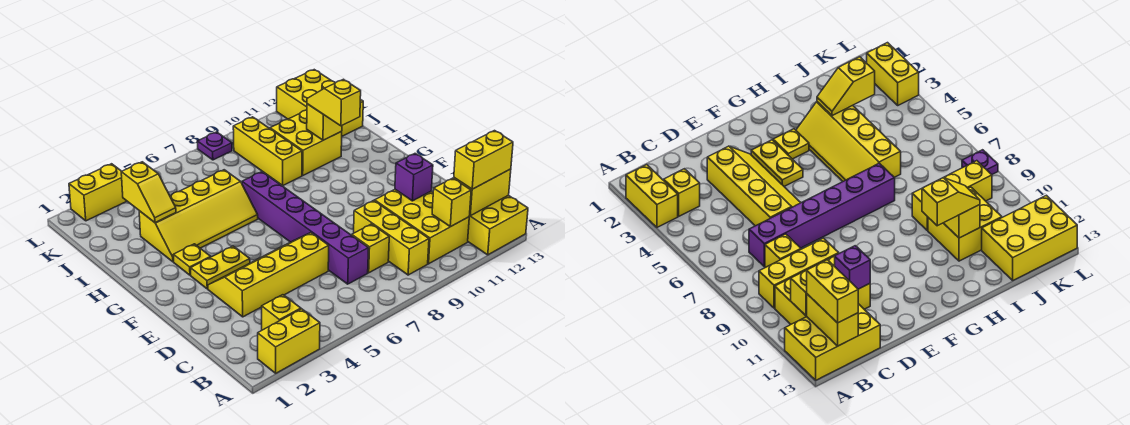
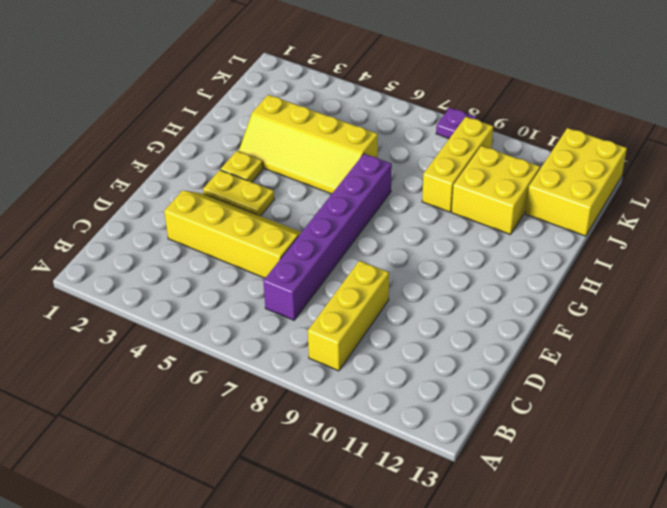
none -> yellow brick A2:A3 level 1
none -> yellow brick A12:C13 level 1
none -> yellow brick B3 level 1

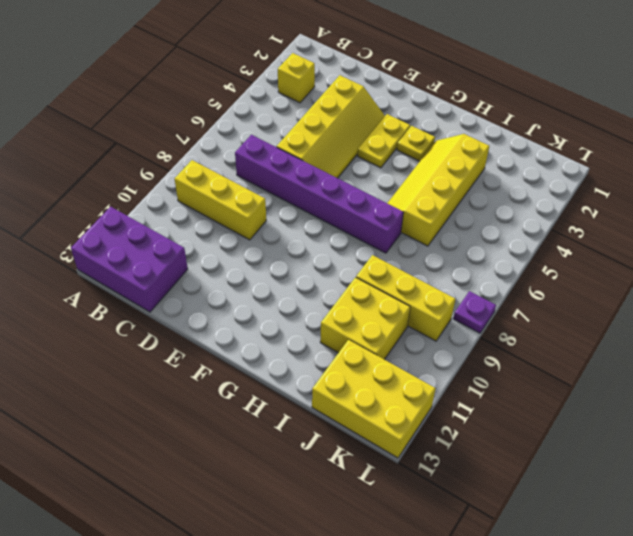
purple brick A12:C13 level 1 -> yellow brick A12:C13 level 1
none -> yellow brick A2:A3 level 1
none -> yellow brick B10:D11 level 1
none -> yellow brick C8 level 1

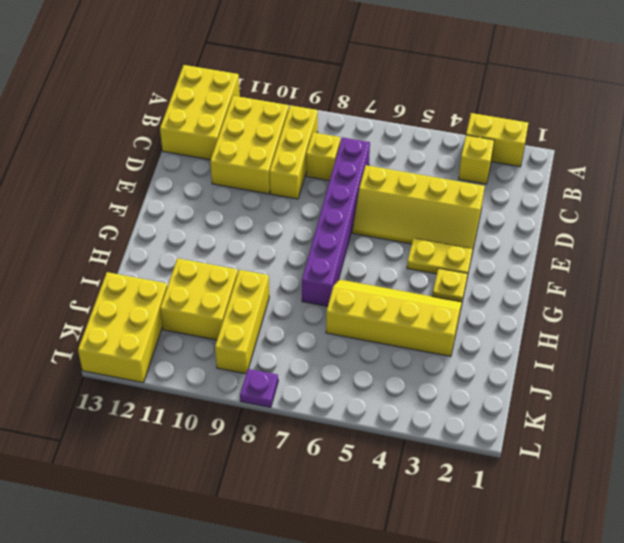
none -> yellow brick L2:L3 level 1
none -> yellow brick B11 level 2
none -> yellow brick B12:B13 level 2

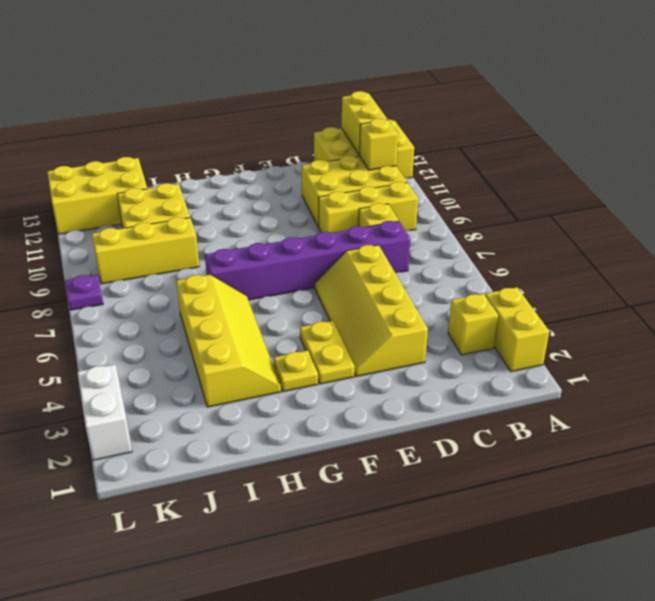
white brick L2:L3 level 1 -> yellow brick L2:L3 level 1
none -> purple brick D11 level 2
none -> yellow slope I3:J3 level 2 top J
none -> yellow brick I11 level 2

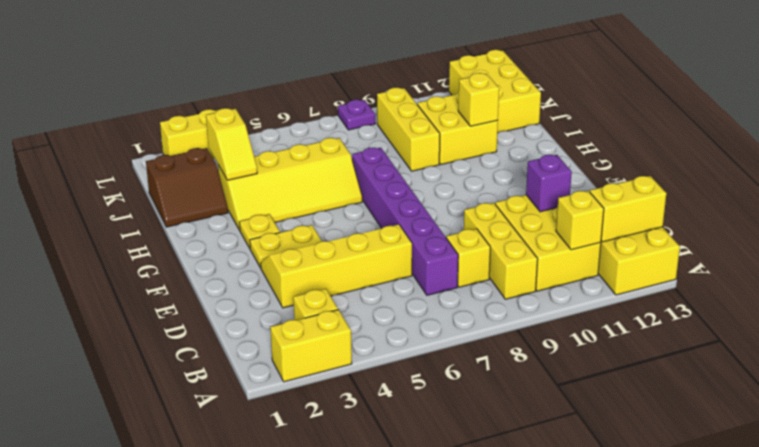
brown slope I1:J2 level 1 top J -> none
none -> yellow brick B12:B13 level 3
none -> yellow slope H11:I11 level 3 top H

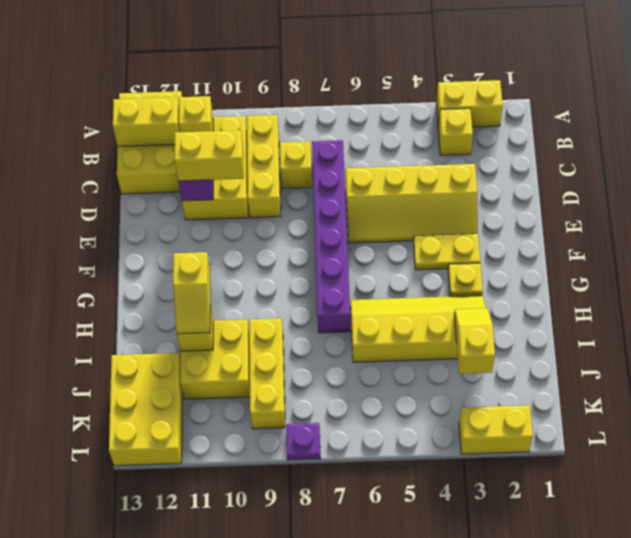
yellow brick D10:D11 level 3 -> yellow brick B12:B13 level 3

